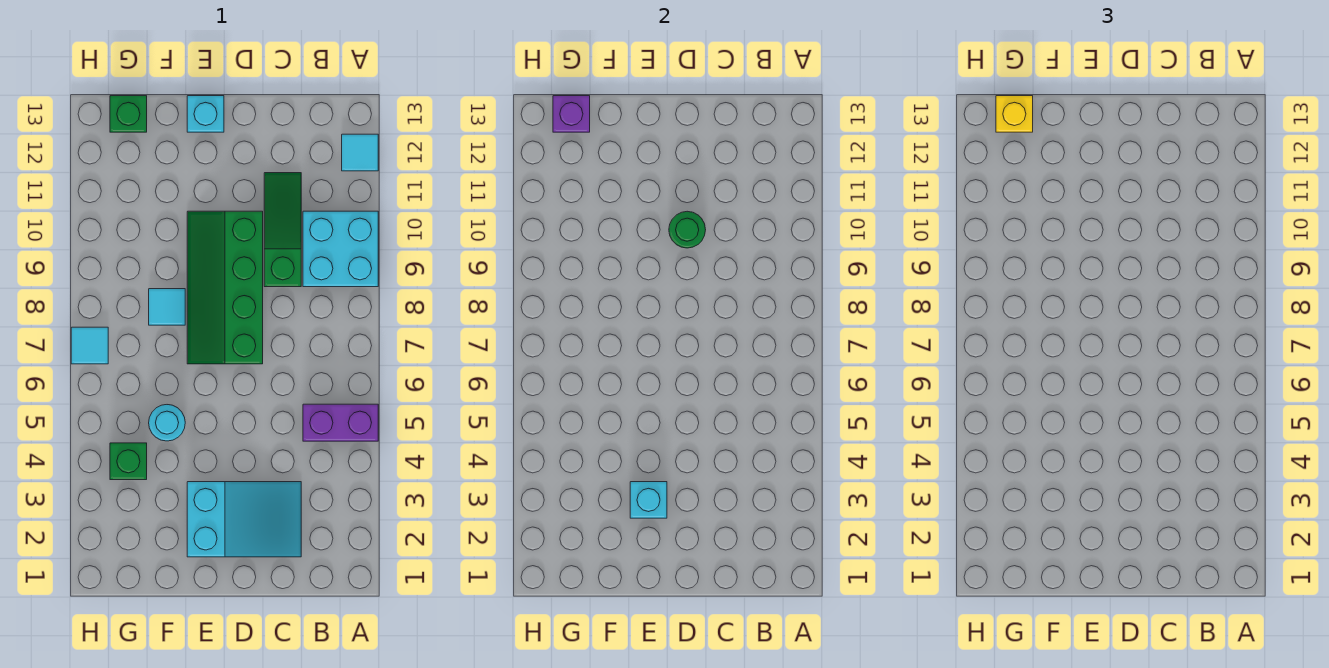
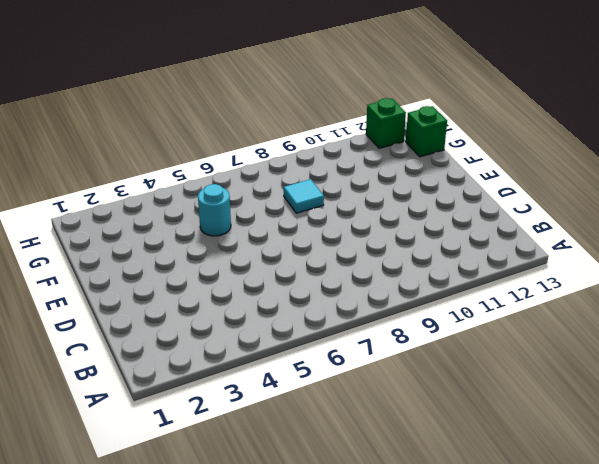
green brick H12 level 1 -> green brick G4 level 1
none -> purple brick A5:B5 level 1
none -> cyan brick A9:B10 level 1
none -> cyan tile A12 level 1

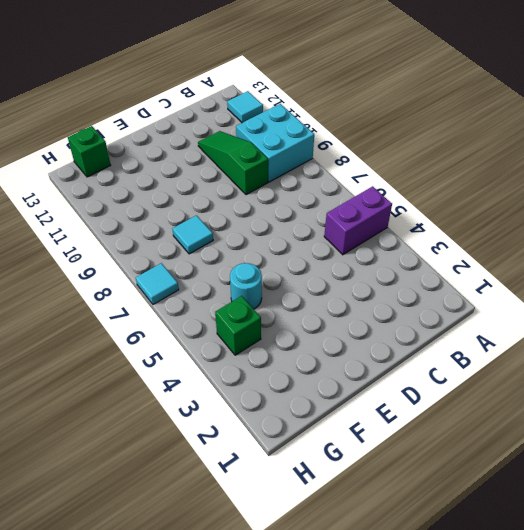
none -> cyan slope C2:E3 level 1 top E
none -> green slope D7:E10 level 1 top D
none -> cyan brick E13 level 1

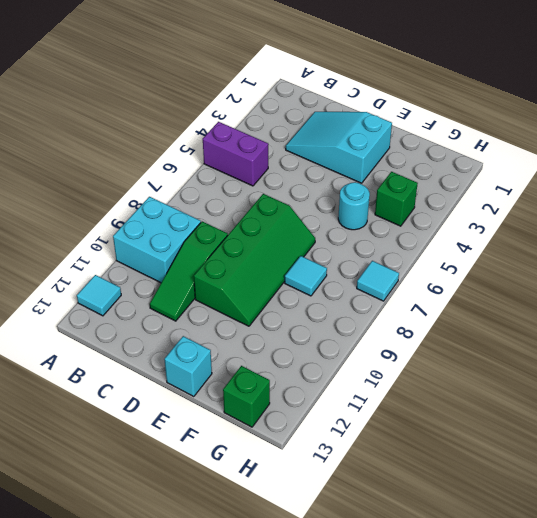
none -> green round brick D10 level 2
none -> cyan brick E3 level 2
none -> purple brick G13 level 2

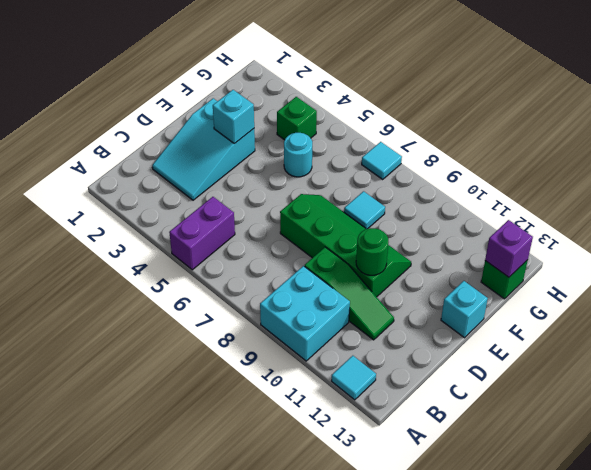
none -> yellow brick G13 level 3

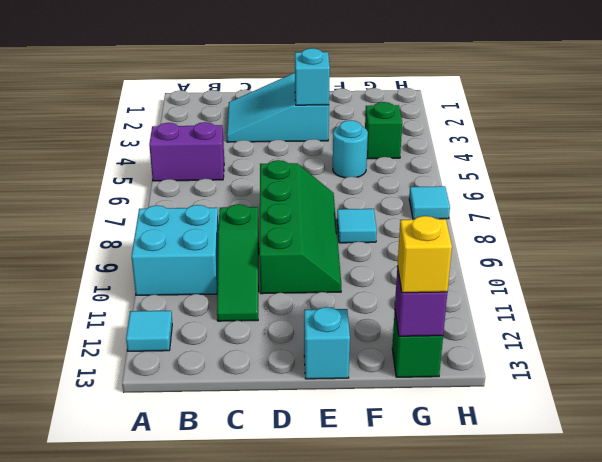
none -> green round brick D10 level 2

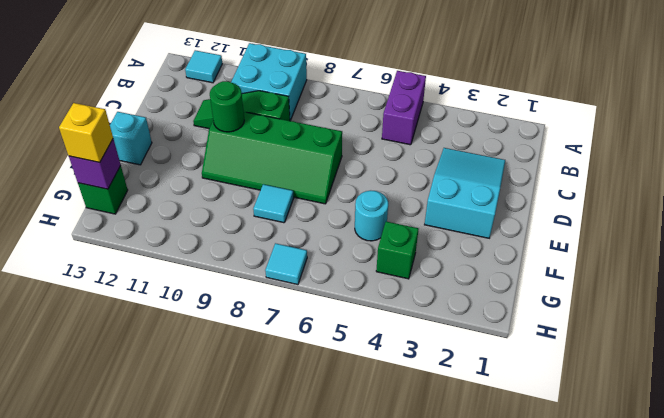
none -> cyan brick E3 level 2

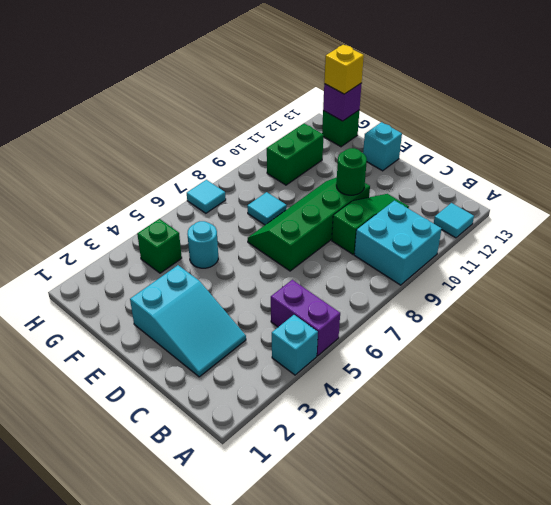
cyan brick A4 level 1 -> cyan brick E3 level 2
green brick G10:G11 level 1 -> none

